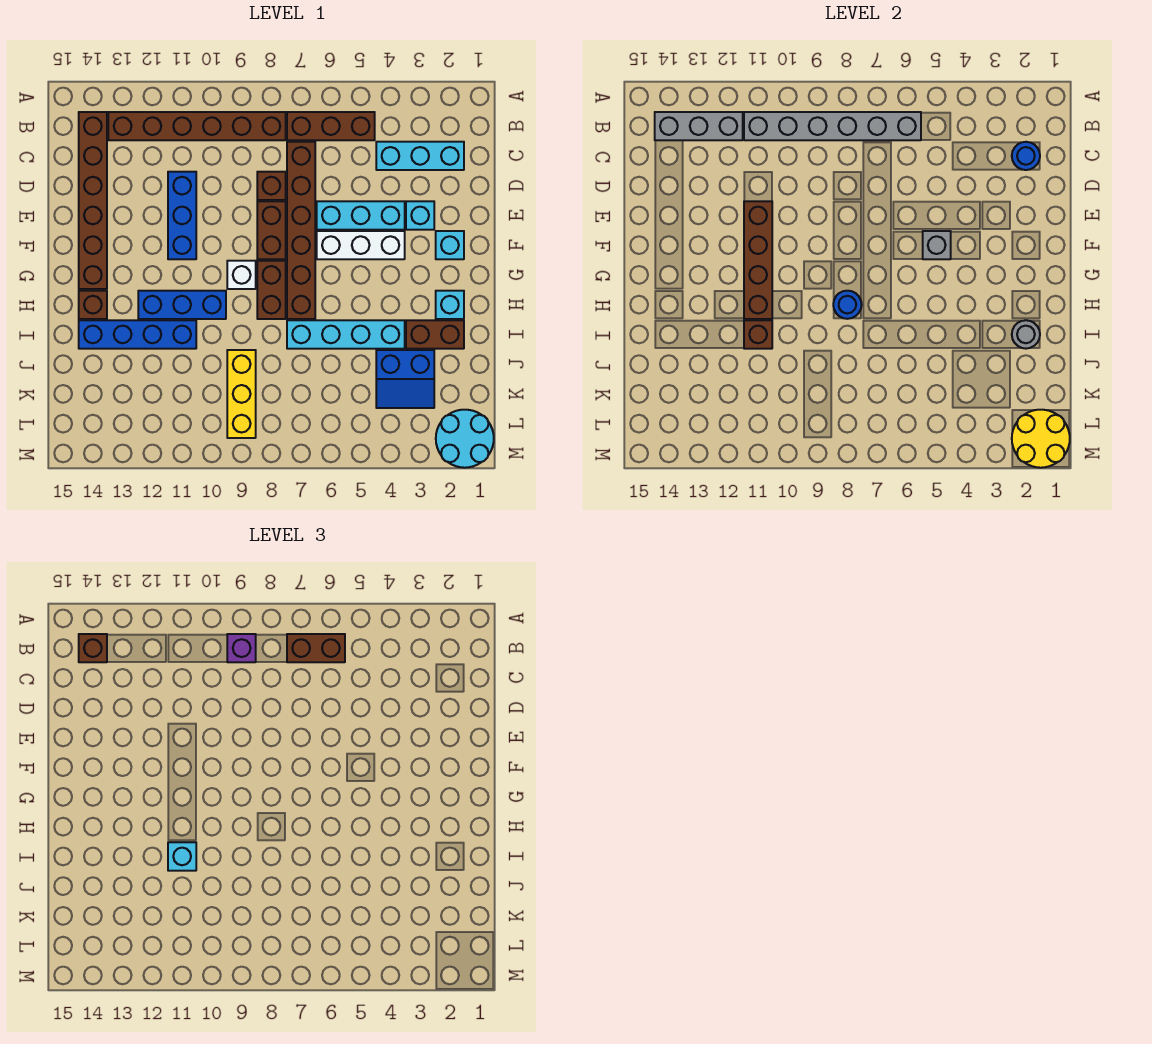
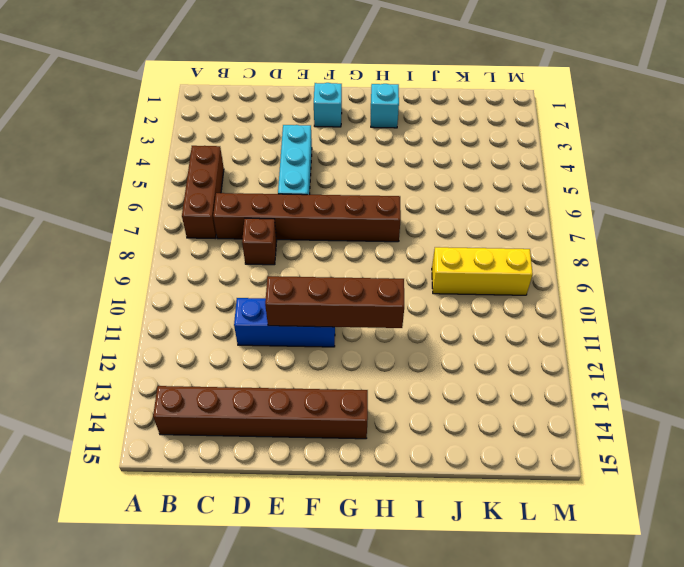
none -> brown brick B8:B13 level 1
none -> cyan brick C2:C4 level 1
none -> cyan brick E3 level 1
none -> brown brick E8:F8 level 1

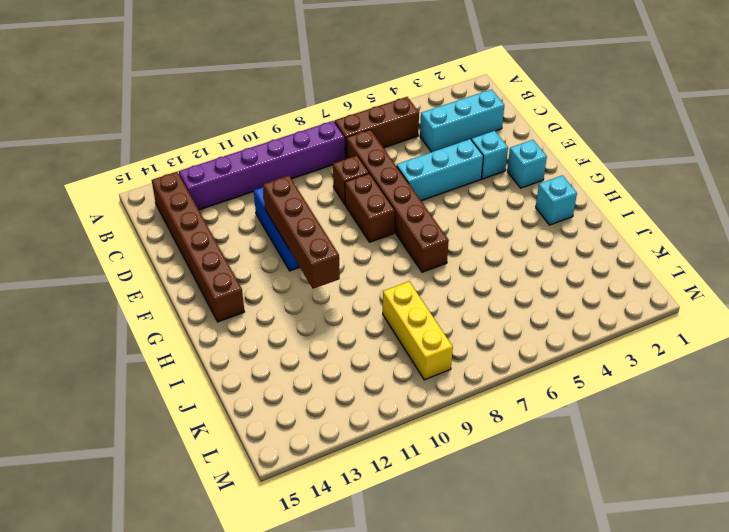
purple brick B8:B13 level 1 -> brown brick B8:B13 level 1
none -> white brick F4:F6 level 1
none -> brown brick G8:H8 level 1
none -> white brick G9 level 1
none -> blue brick H10:H12 level 1

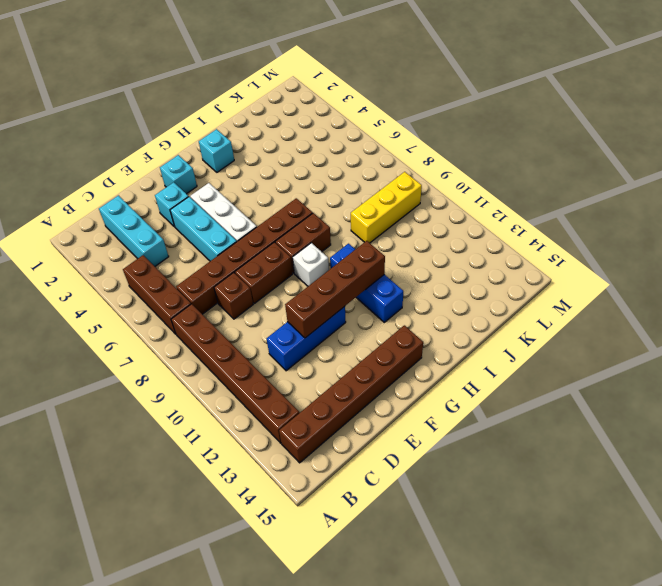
none -> brown brick H14 level 1
none -> brown brick I2:I3 level 1
none -> cyan brick I4:I7 level 1
none -> blue brick I11:I14 level 1

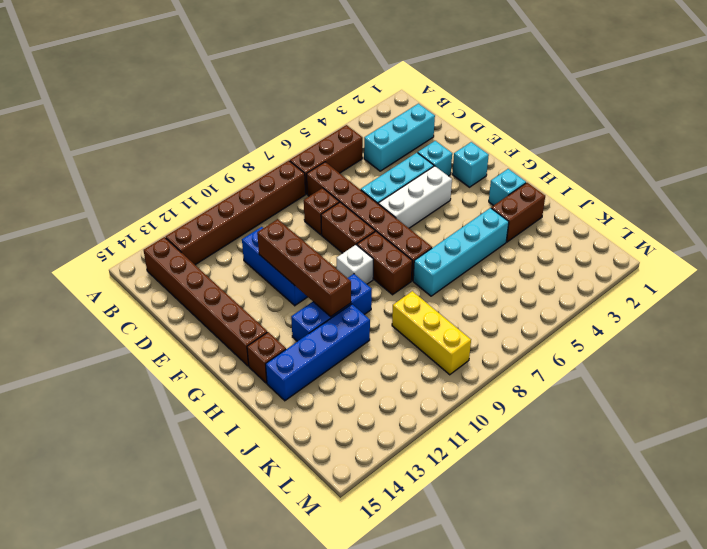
none -> blue slope J3:K4 level 1 top J
none -> cyan round brick L1:M2 level 1
none -> grey brick B6:B11 level 2
none -> grey brick B12:B14 level 2

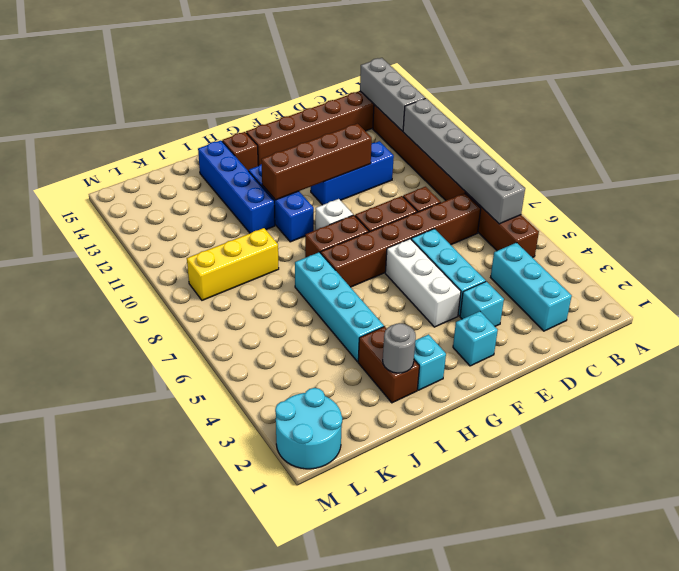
none -> blue slope J3:K4 level 1 top J
none -> blue round brick C2 level 2
none -> grey brick F5 level 2
none -> blue round brick H8 level 2

